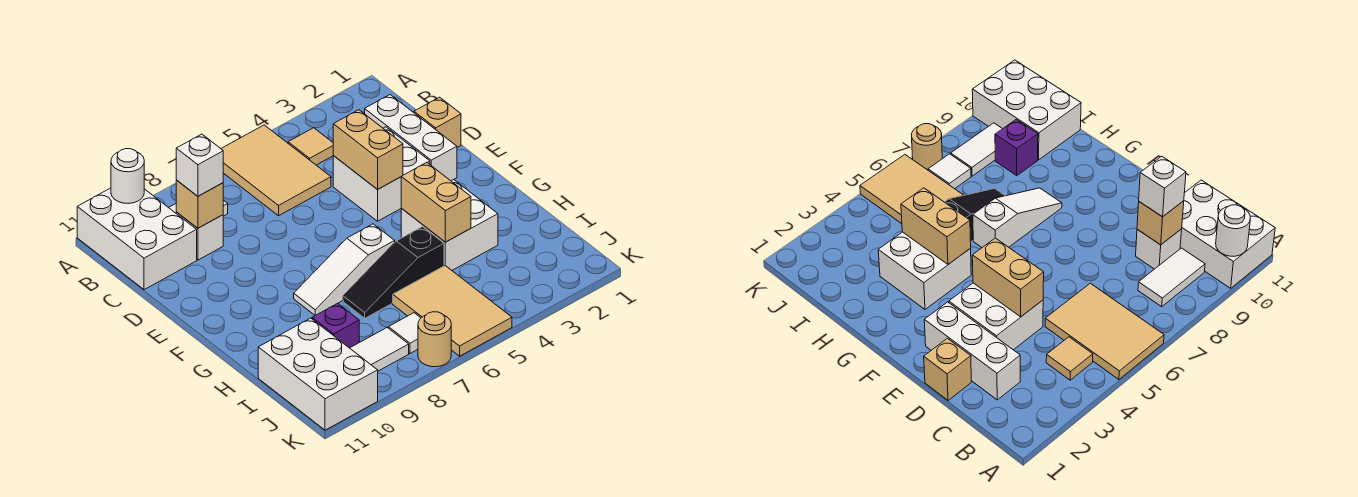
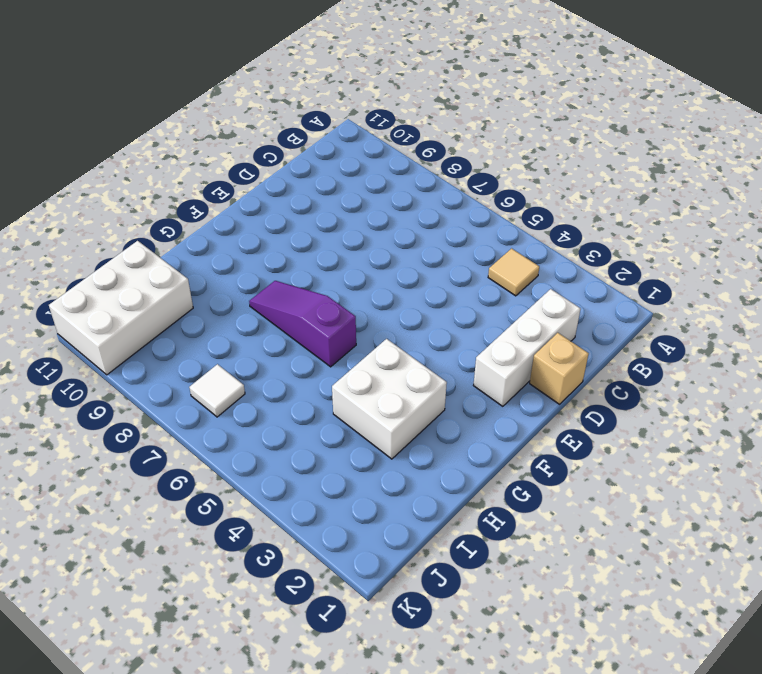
purple slope G6:G8 level 1 top 6 -> white slope G6:G8 level 1 top 6
none -> tan tile A5:C6 level 1
none -> white brick A10:C11 level 1
none -> white tile B8:B9 level 1

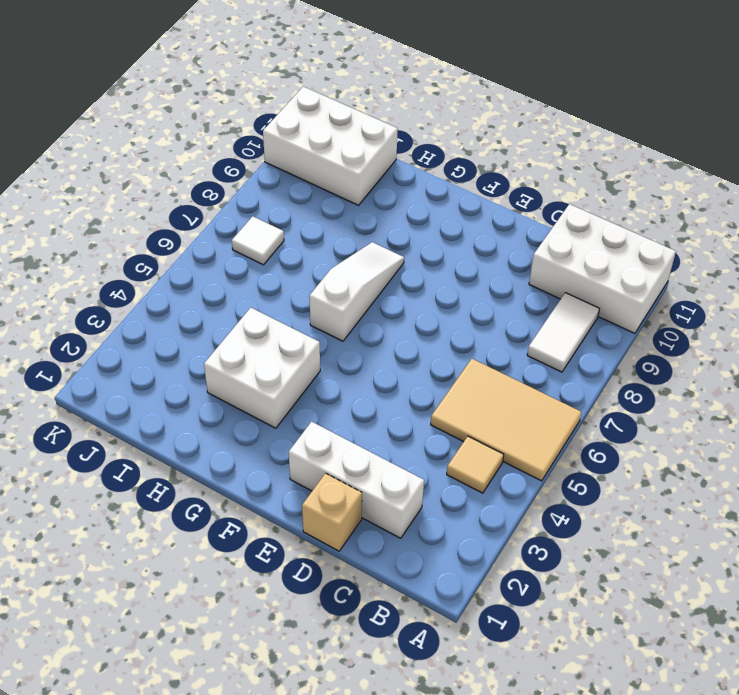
none -> white brick C9 level 1
none -> white brick D3:E4 level 1
none -> black slope H5:H7 level 1 top 5

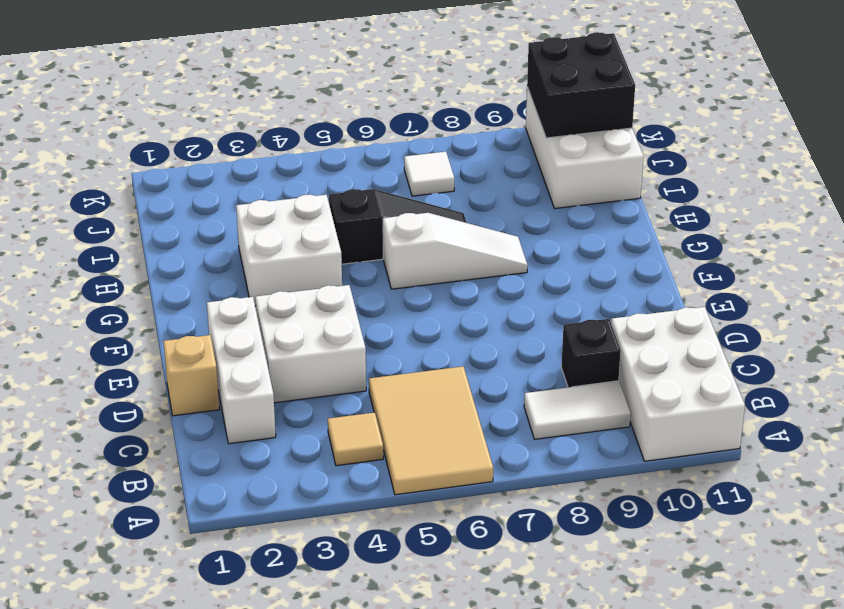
black brick C9 level 1 -> white brick C9 level 1
black brick J10:K11 level 2 -> none
none -> tan tile I5:K6 level 1
none -> purple brick I9 level 1
none -> white tile J8:J9 level 1

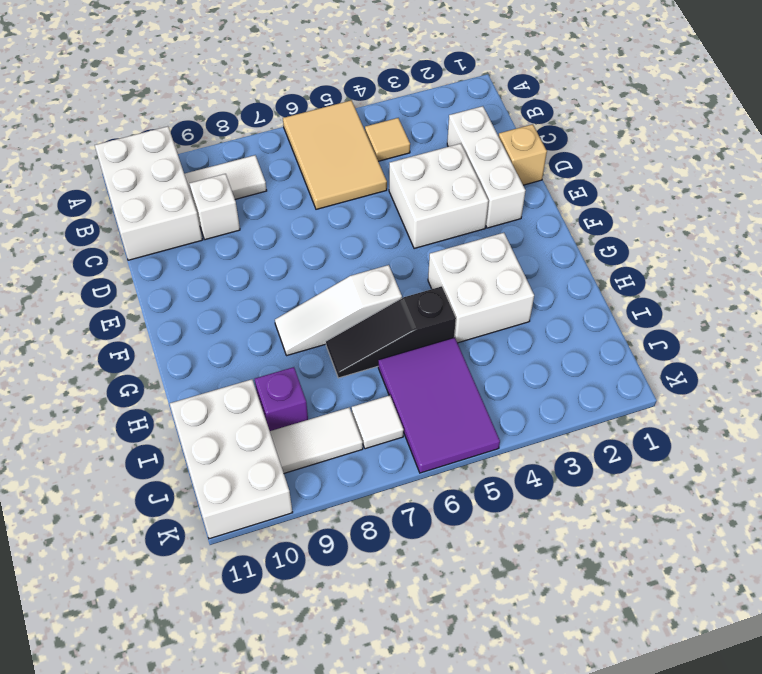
purple tile I5:K6 level 1 -> tan tile I5:K6 level 1
none -> tan round brick K7 level 1
none -> white round brick A10 level 2
none -> tan brick C9 level 2

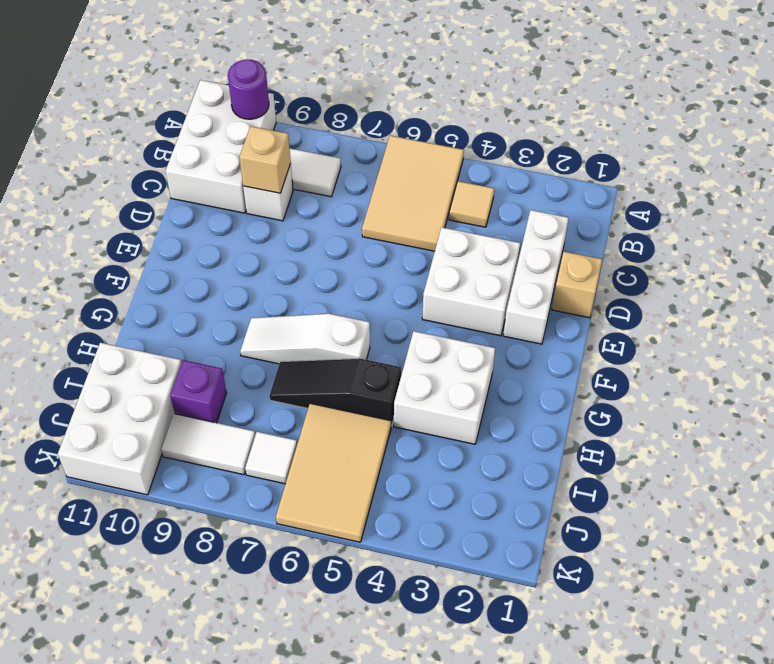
purple round brick A10 level 2 -> white round brick A10 level 2
none -> tan round brick K7 level 1
none -> tan brick D4:E4 level 2
none -> tan brick G4:H4 level 2

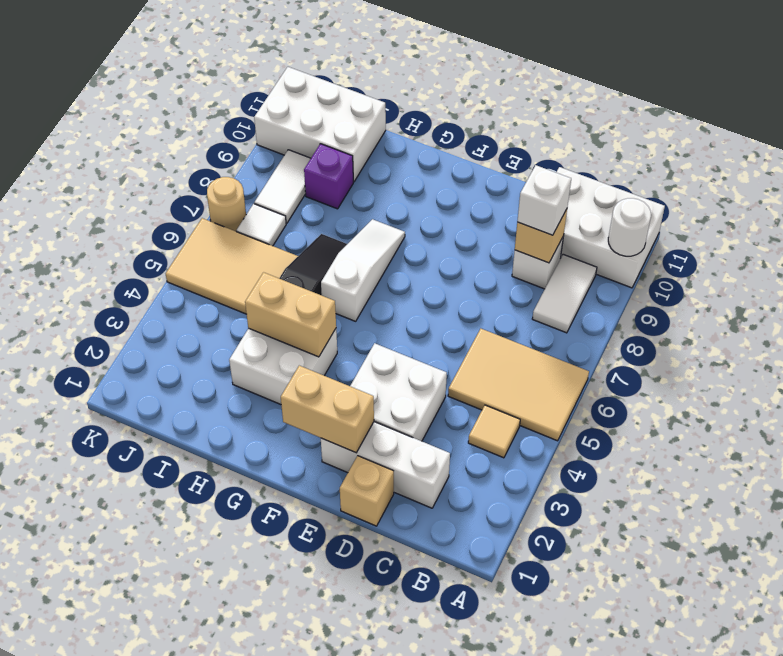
tan brick E2:F2 level 2 -> tan brick D4:E4 level 2

